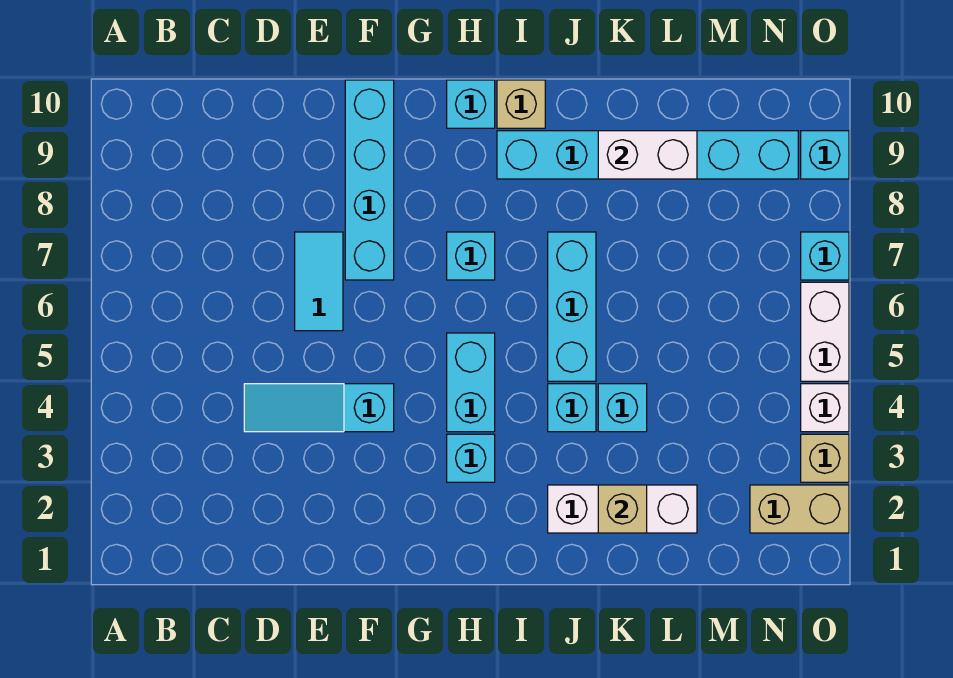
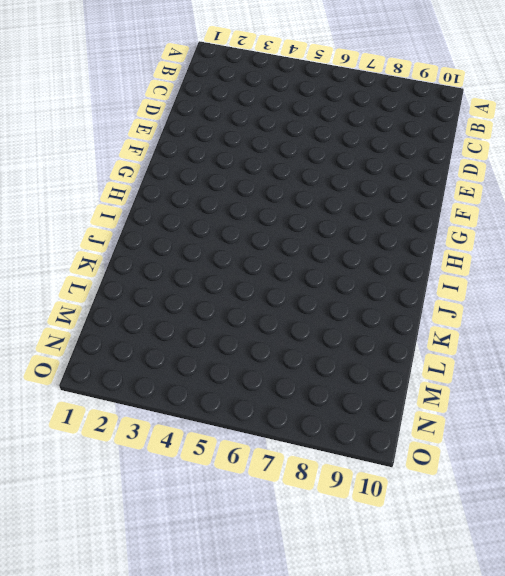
none -> cyan slope D4:F4 level 1 top F
none -> cyan tile E6:E7 level 1
none -> cyan brick F7:F10 level 1

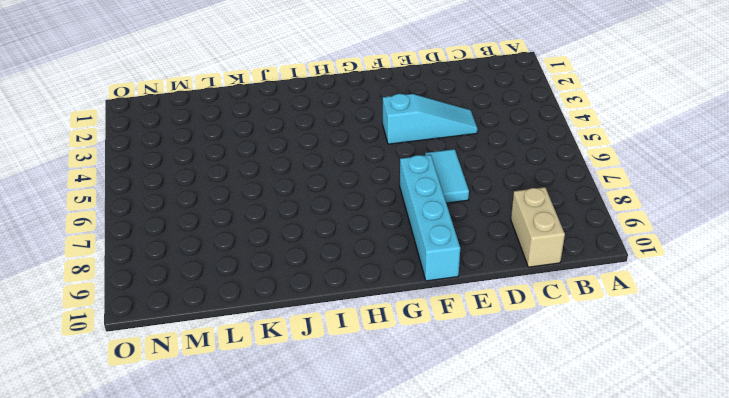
tan brick C9:C10 level 1 -> tan brick N2:O2 level 1
none -> cyan brick H3 level 1
none -> cyan brick H4:H5 level 1
none -> cyan brick H7 level 1

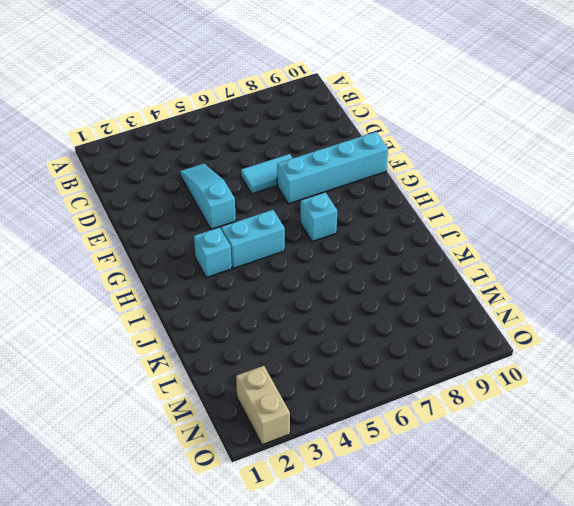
none -> cyan brick H10 level 1
none -> cyan brick I9:N9 level 1
none -> tan brick I10 level 1

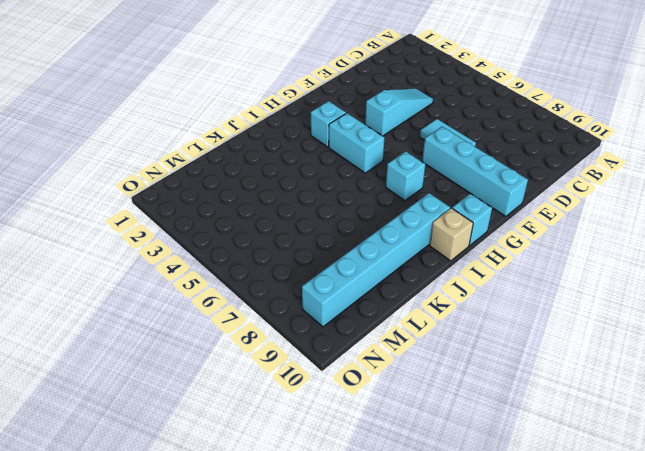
none -> white brick J2:L2 level 1
none -> cyan brick J4 level 1
none -> cyan brick J5:J7 level 1

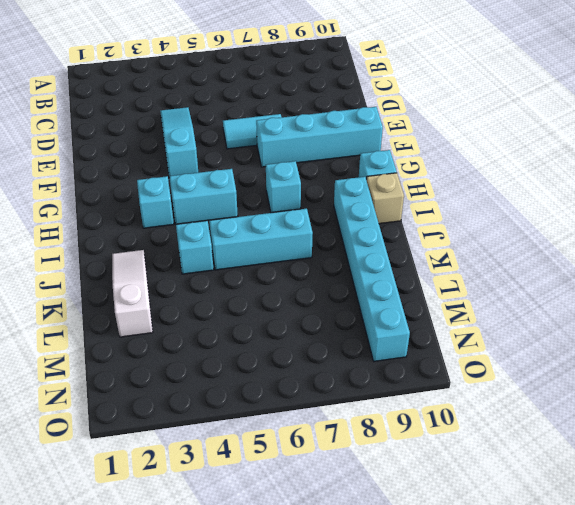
white slope J2:L2 level 1 top L -> white brick J2:L2 level 1
none -> cyan brick K4 level 1
none -> tan brick N2:O2 level 1
none -> tan brick O3 level 1

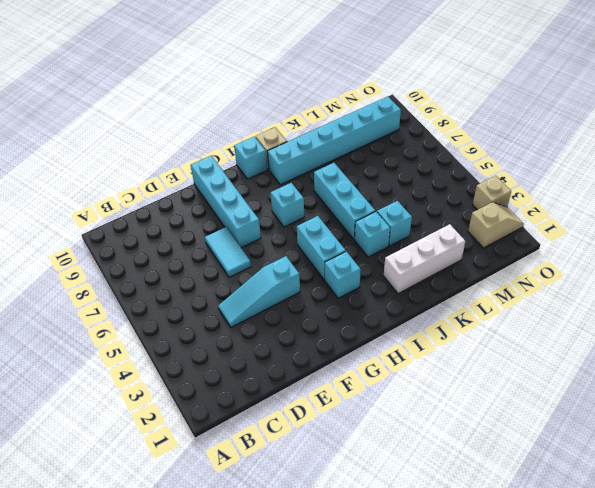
tan slope N2:O2 level 1 top N -> tan brick N2:O2 level 1
none -> white brick O4 level 1
none -> white brick O5:O6 level 1
none -> cyan brick O7 level 1

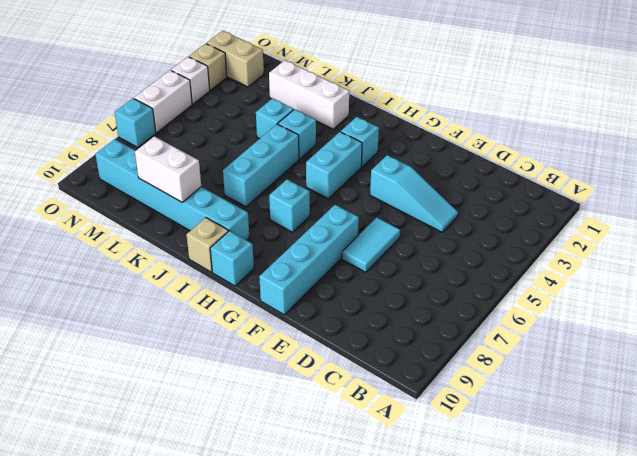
none -> cyan brick O9 level 1
none -> tan brick K2 level 2

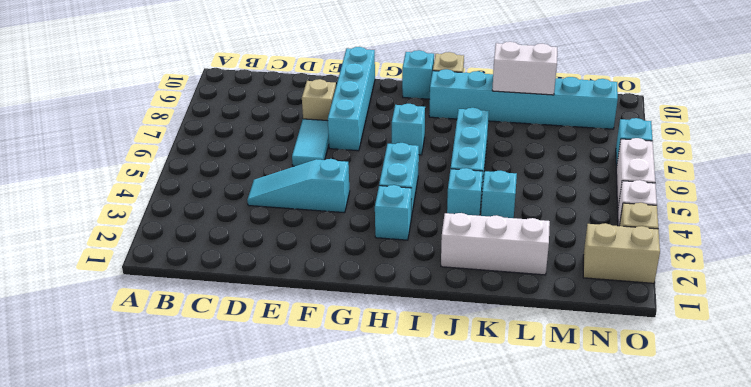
tan brick E8 level 1 -> tan brick K2 level 2
none -> cyan brick O9 level 1

